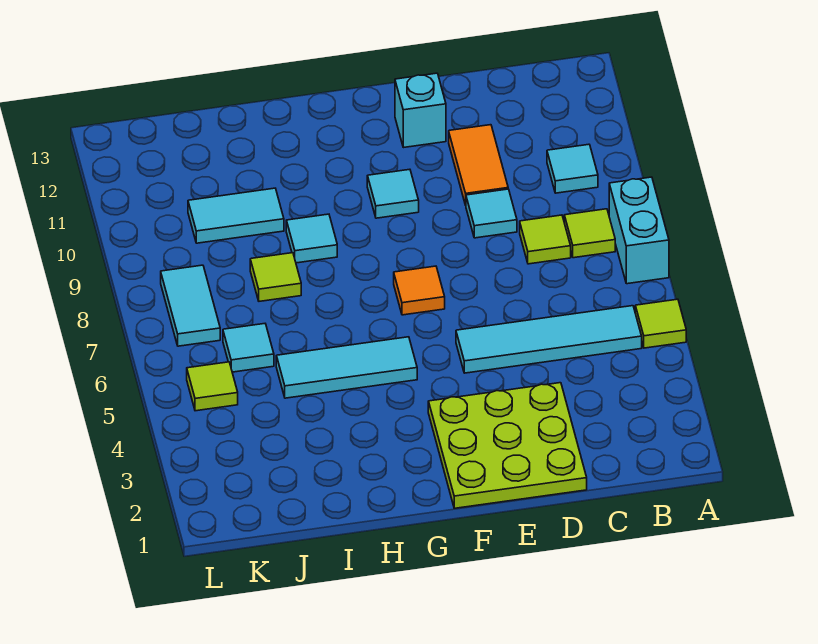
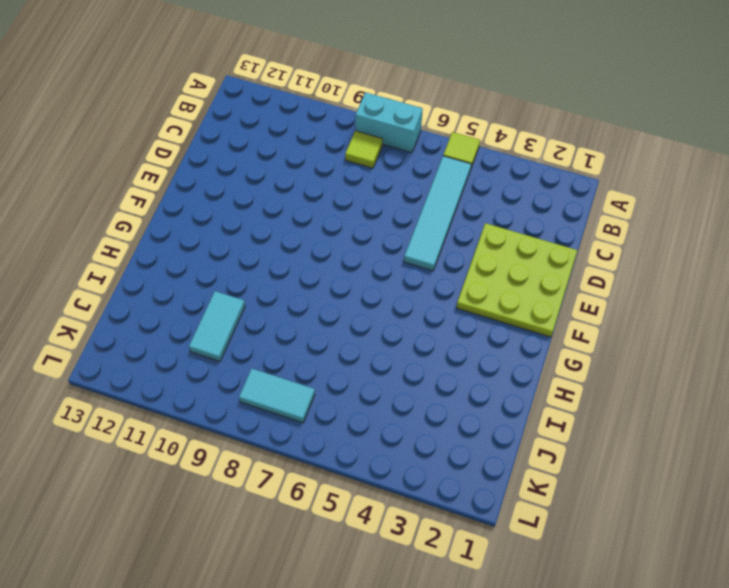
none -> cyan tile B10 level 1
none -> lime tile C8 level 1
none -> cyan tile D9 level 1

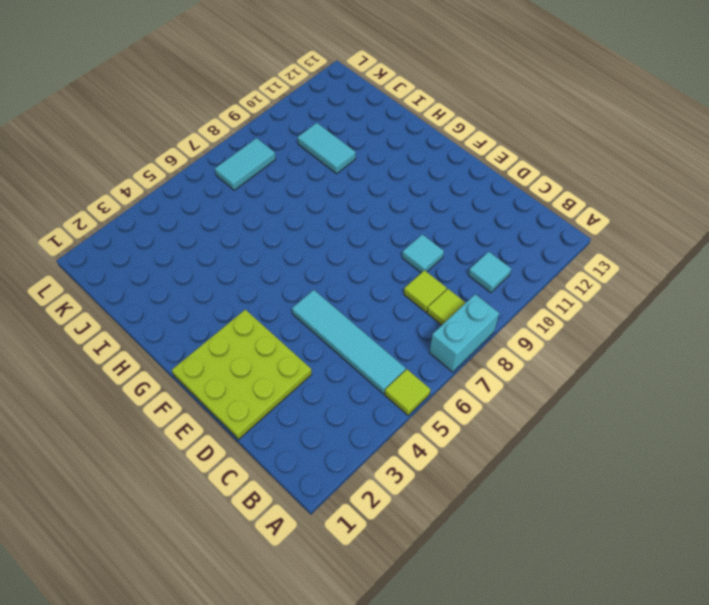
none -> orange tile D10:D11 level 1
none -> cyan brick E12 level 1
none -> orange tile F7 level 1

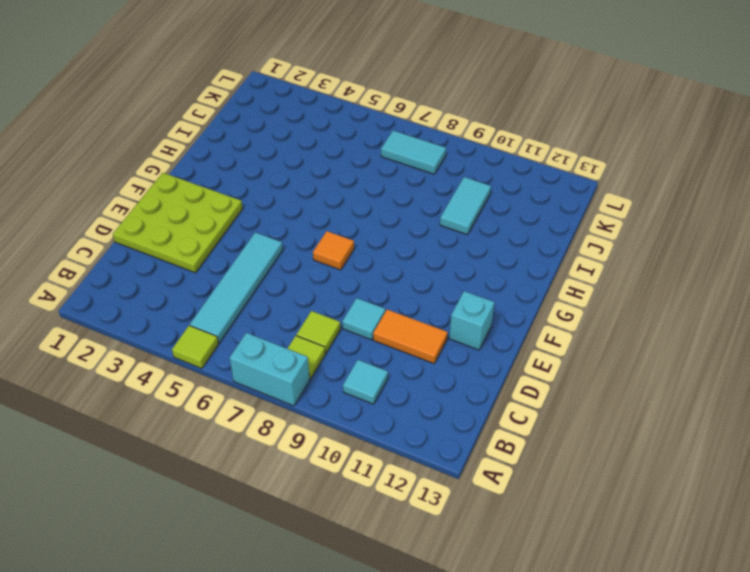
none -> cyan tile F10 level 1
none -> cyan tile G5:I5 level 1
none -> cyan tile H9 level 1

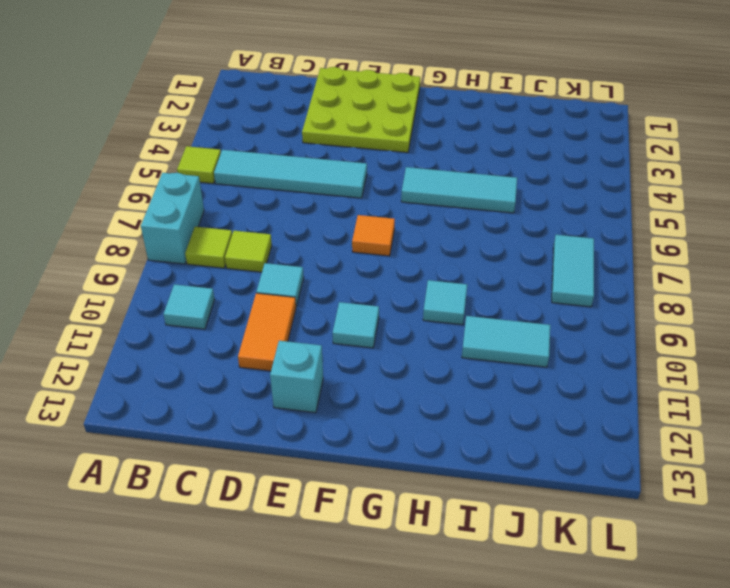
none -> lime tile I8 level 1
none -> cyan tile J6 level 1
none -> lime tile K5 level 1

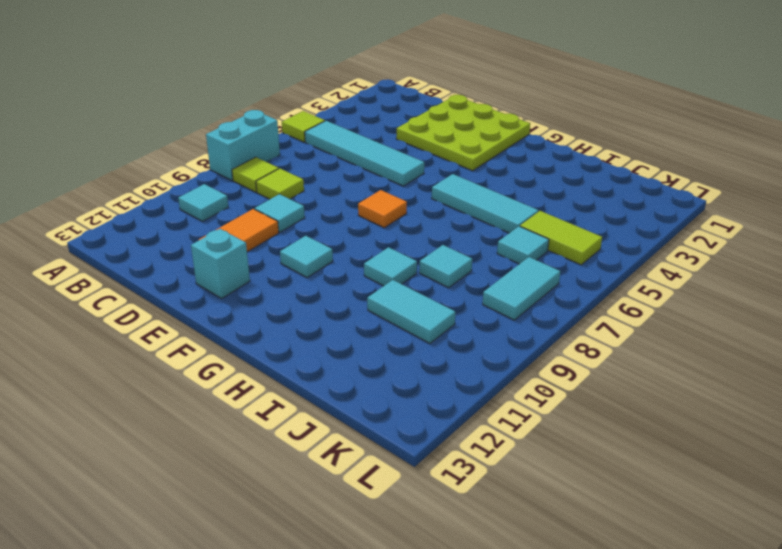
cyan tile I8 level 1 -> lime tile I8 level 1
lime tile J5:K5 level 1 -> lime tile K5 level 1

